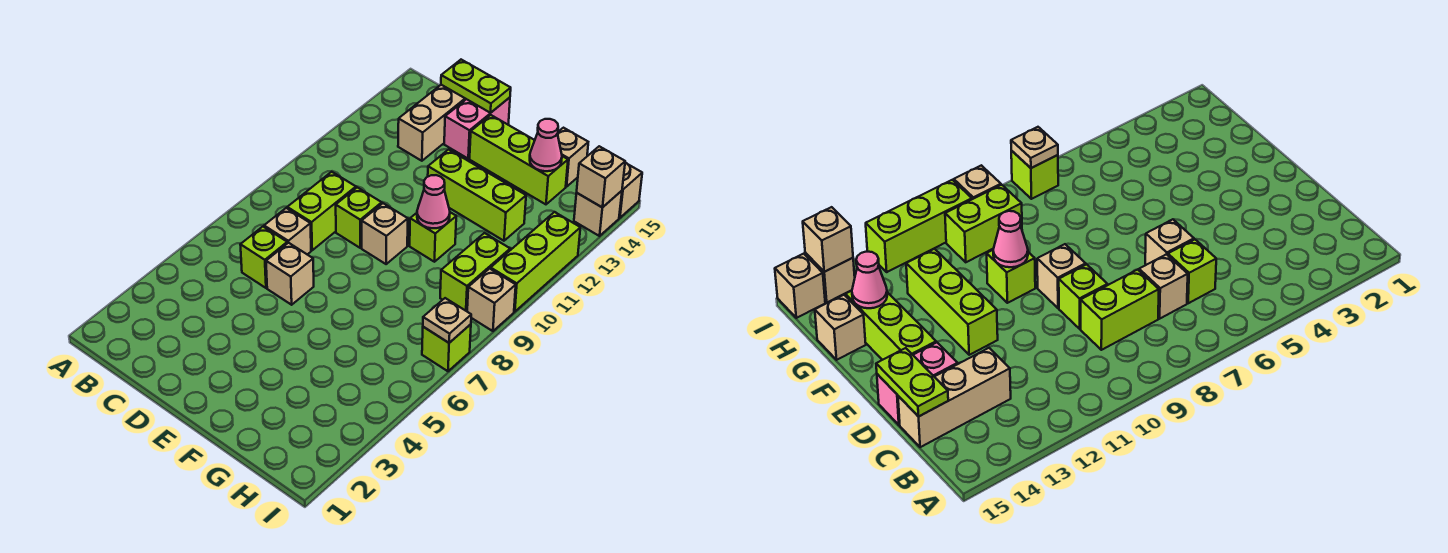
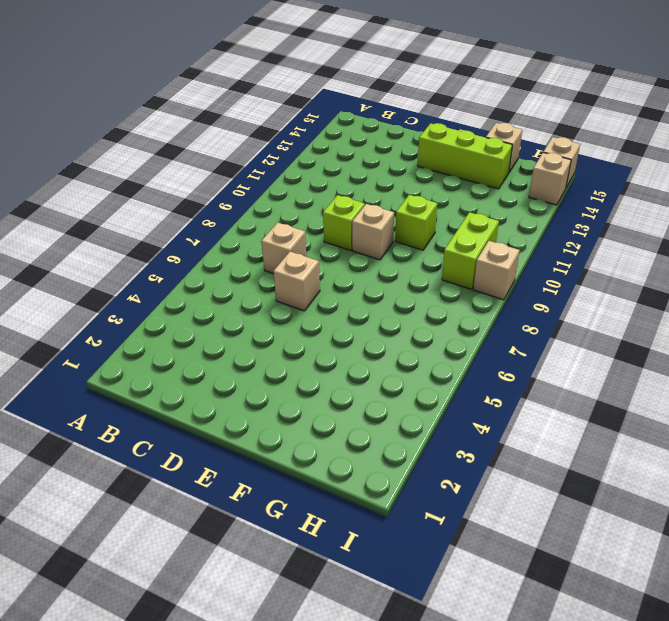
none -> lime brick C6 level 1
none -> lime brick C8:C9 level 1
none -> tan brick C13:C15 level 1

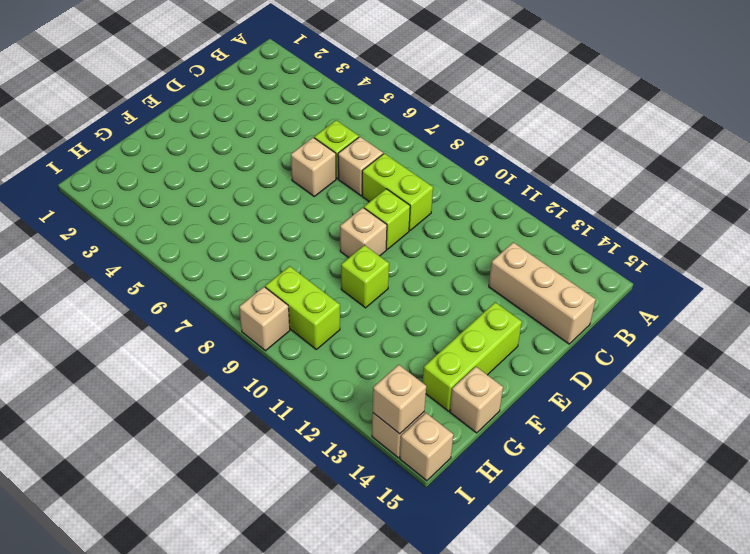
none -> pink brick D14:D15 level 1
none -> lime brick E12:G12 level 1
none -> lime brick I7 level 1

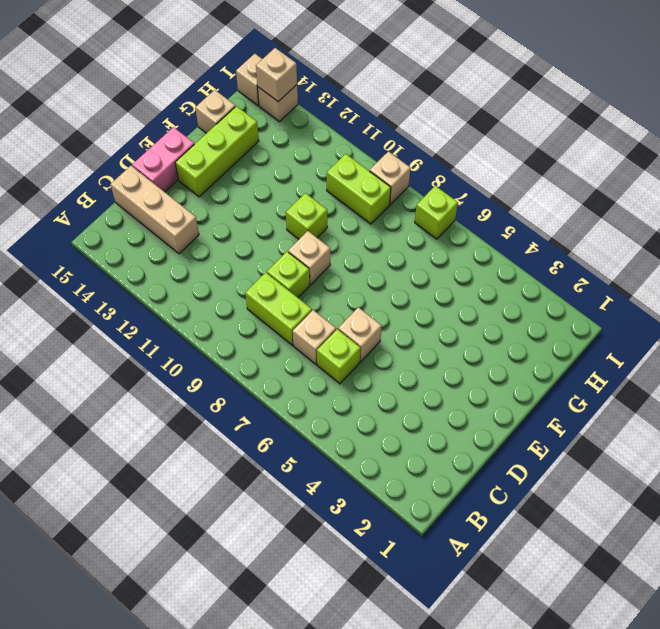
pink brick D15:E15 level 1 -> pink brick D14:D15 level 1
none -> lime brick E12:G12 level 1
none -> lime brick I10:I12 level 1
none -> lime plate C15:D15 level 2

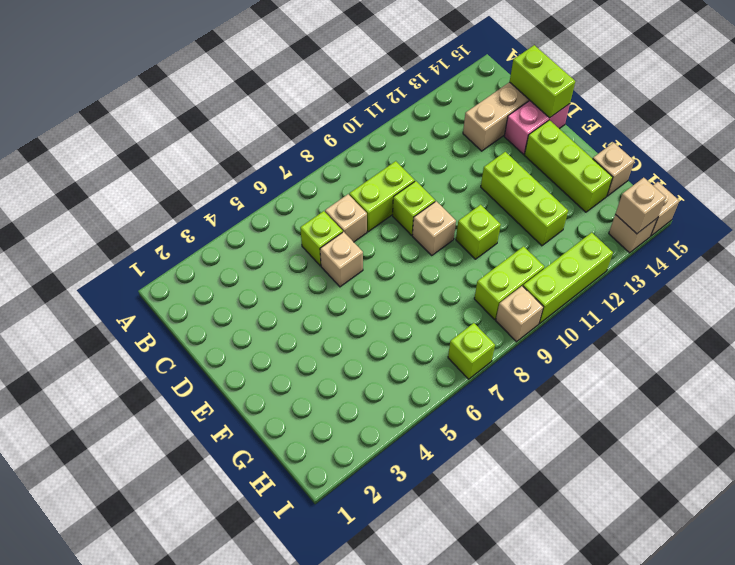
lime brick C15:D15 level 2 -> lime plate C15:D15 level 2
none -> pink cone F10 level 2
none -> pink cone G14 level 2
none -> tan plate I7 level 2

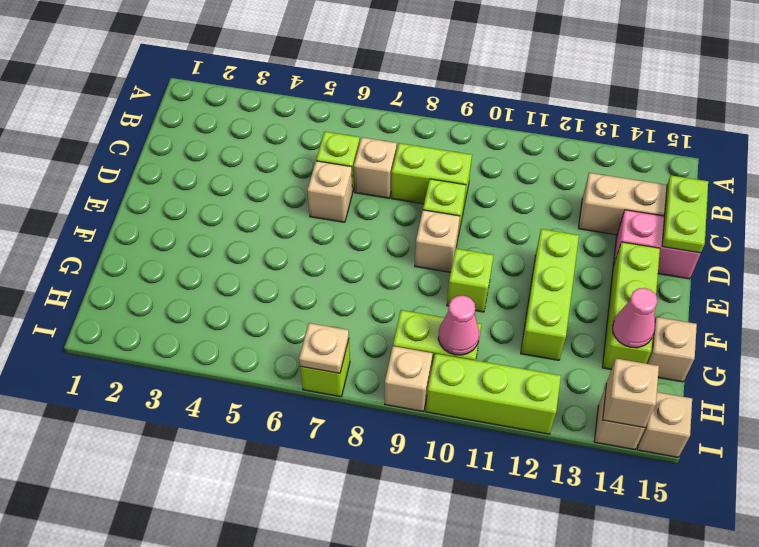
pink cone H10 level 2 -> pink cone F10 level 2

